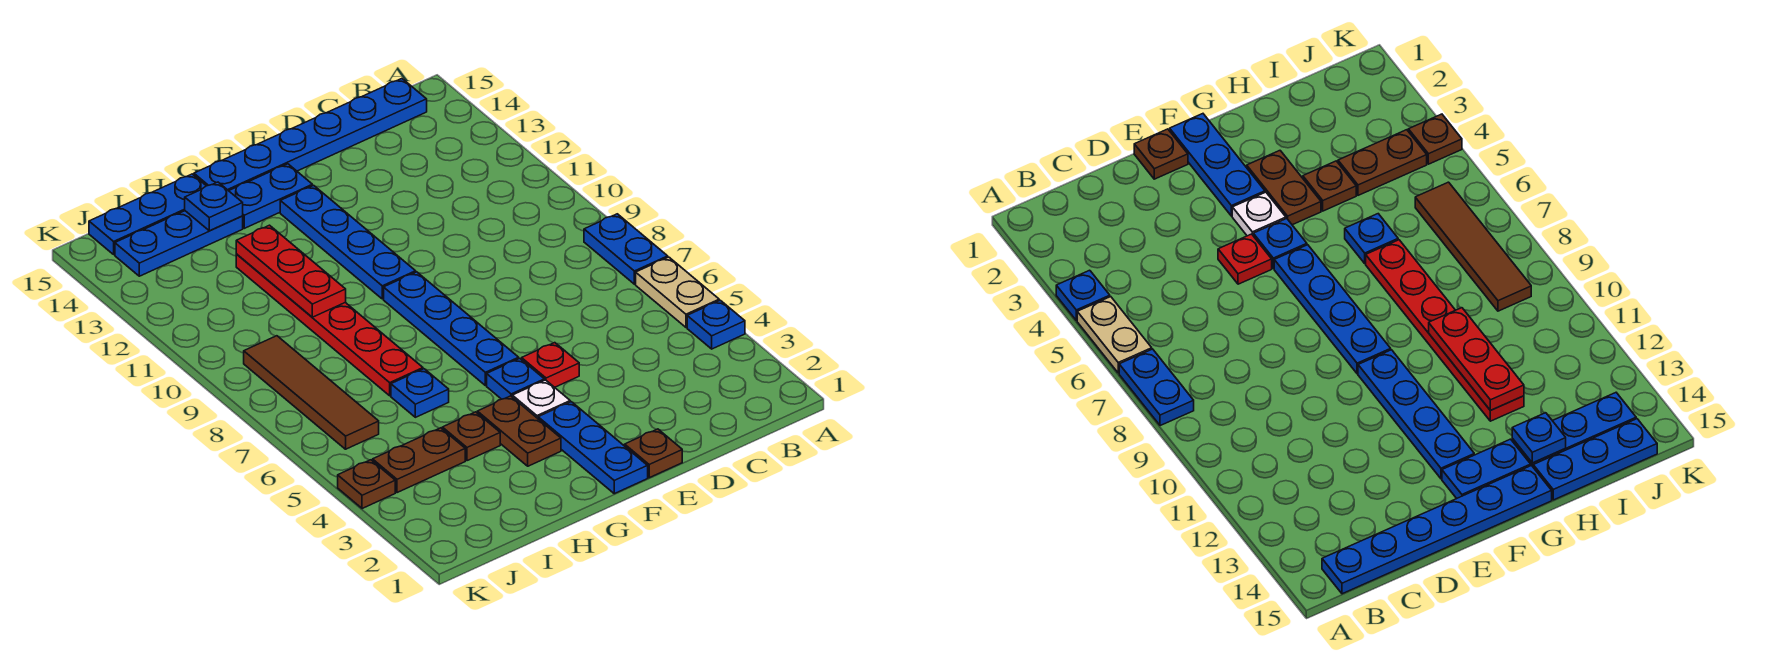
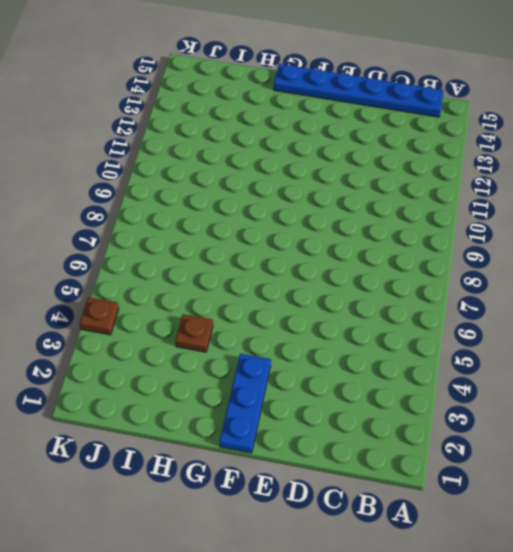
none -> blue plate A4 level 1
none -> tan plate A5:A6 level 1
none -> blue plate A7:A8 level 1

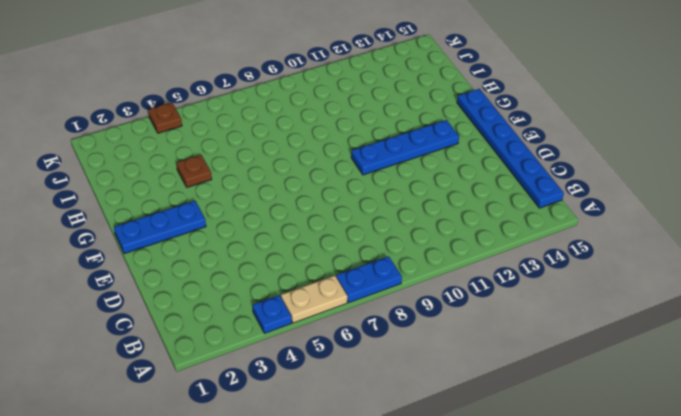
none -> brown plate E1 level 1
none -> red plate E5 level 1
none -> white plate F4 level 1

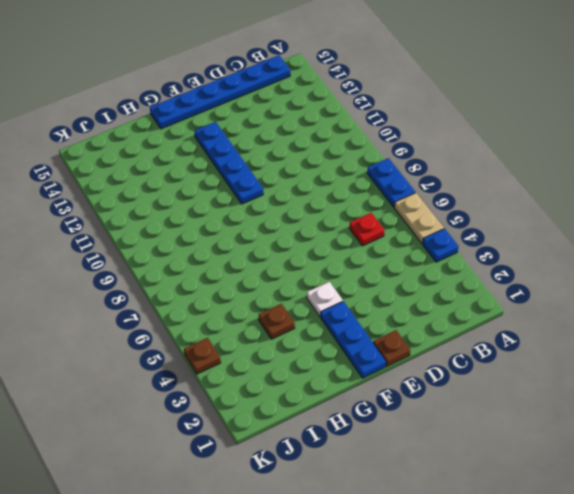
red plate C6 level 1 -> red plate E5 level 1
none -> blue plate F5 level 1
none -> blue plate F6:F9 level 1
none -> blue plate F14:G14 level 1

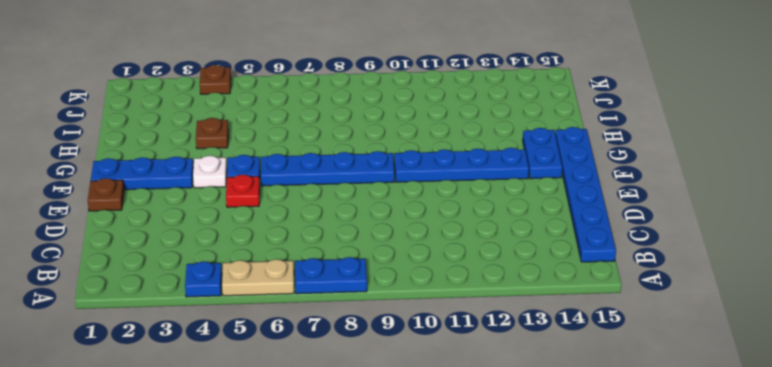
none -> brown plate G3:G4 level 1
none -> blue plate H6 level 1
none -> red plate H7:H12 level 1

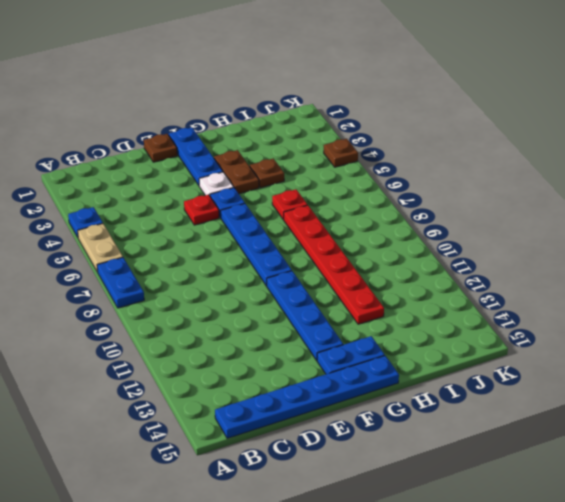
red plate H6 level 1 -> blue plate H6 level 1
none -> blue plate H14:J14 level 1
none -> blue plate H15:J15 level 1
none -> brown plate I4:J4 level 1

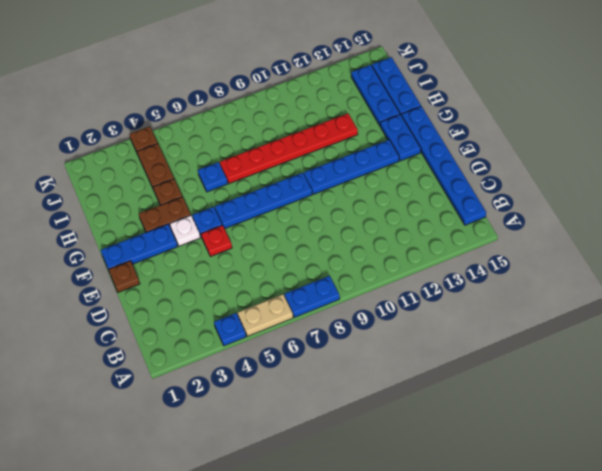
none -> brown tile J6:J9 level 1
none -> red plate H10:H12 level 2
none -> blue plate H14 level 2

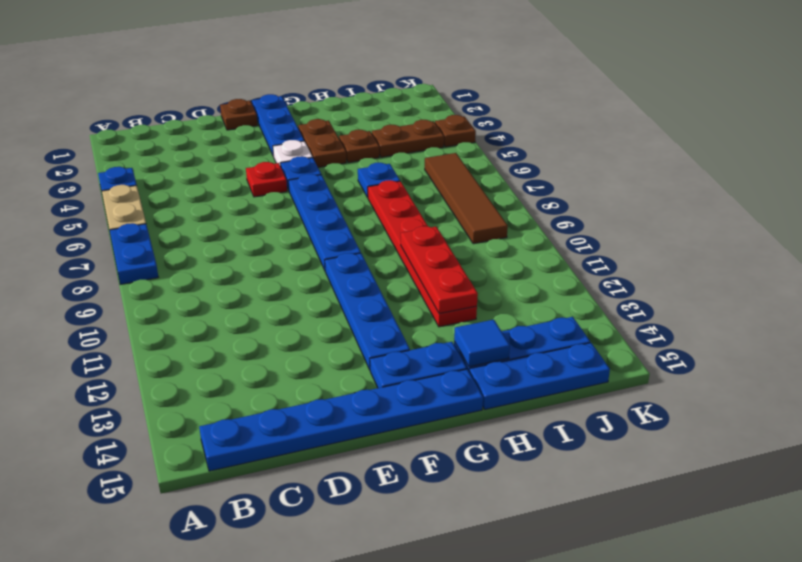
blue tile H14 level 2 -> blue plate H14 level 2

